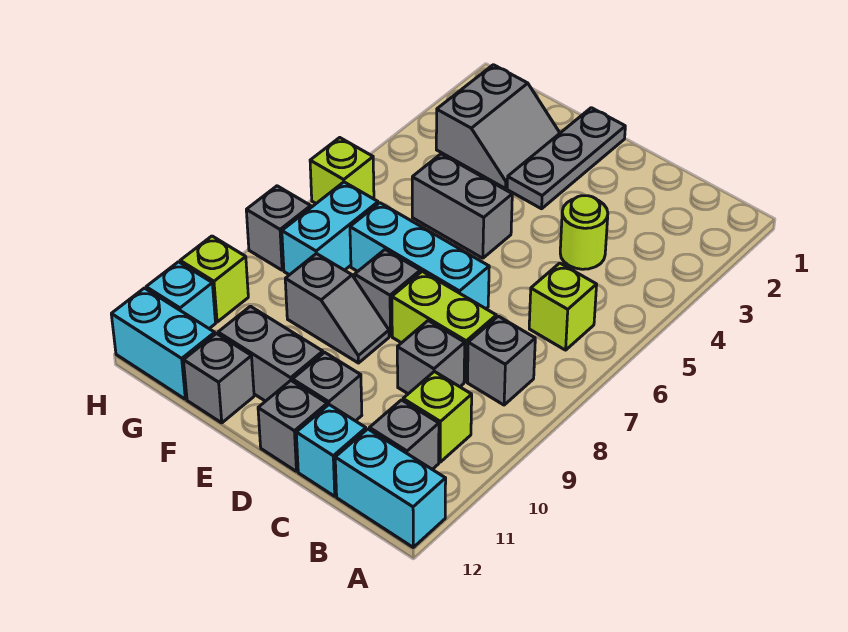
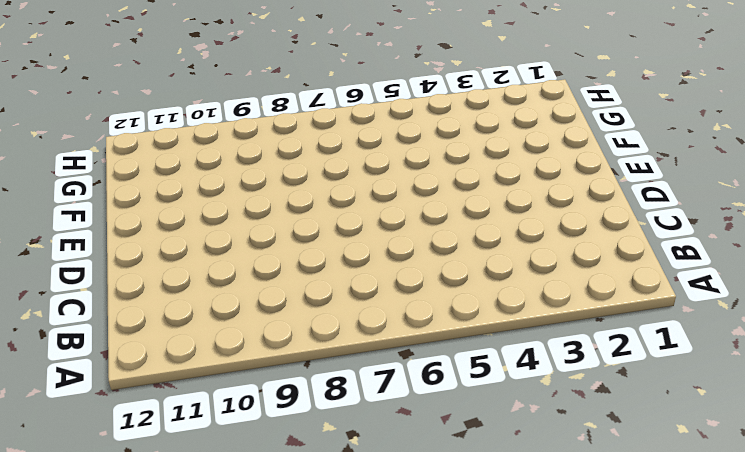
none -> cyan brick A12:B12 level 1
none -> lime brick B6 level 1
none -> grey brick B8 level 1

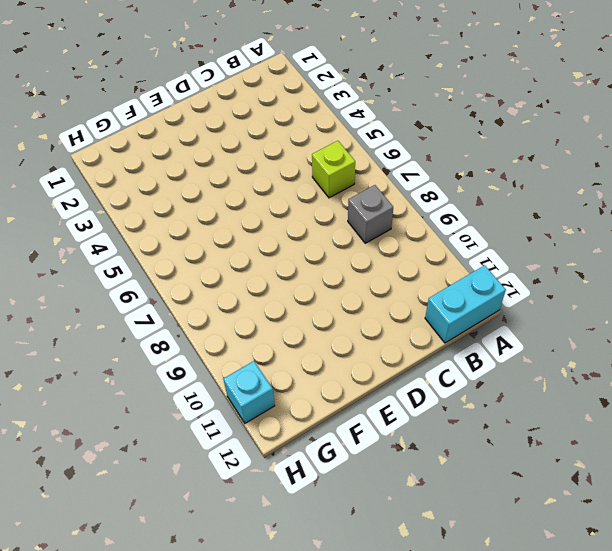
none -> lime brick B10 level 1
none -> grey brick B11 level 1
none -> lime round brick C4 level 1

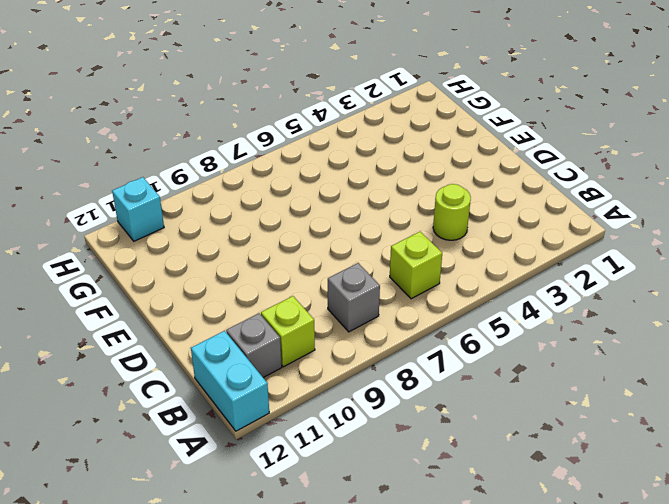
none -> lime brick C8:D8 level 1
none -> grey brick C9 level 1
none -> cyan brick C12 level 1

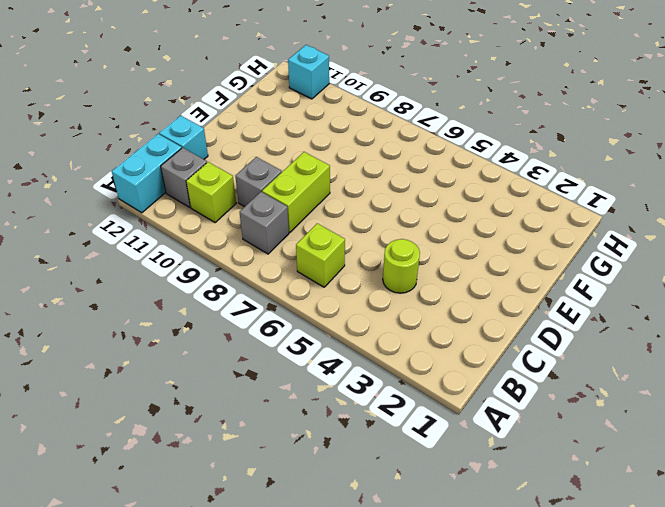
none -> cyan brick D7:F7 level 1
none -> grey brick D11 level 1
none -> grey brick D12 level 1

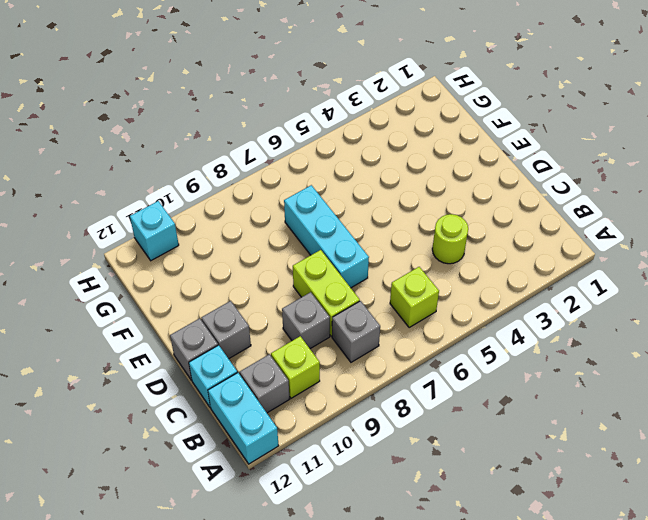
none -> grey plate E1:E3 level 1
none -> grey brick E5:F5 level 1
none -> grey brick E8 level 1

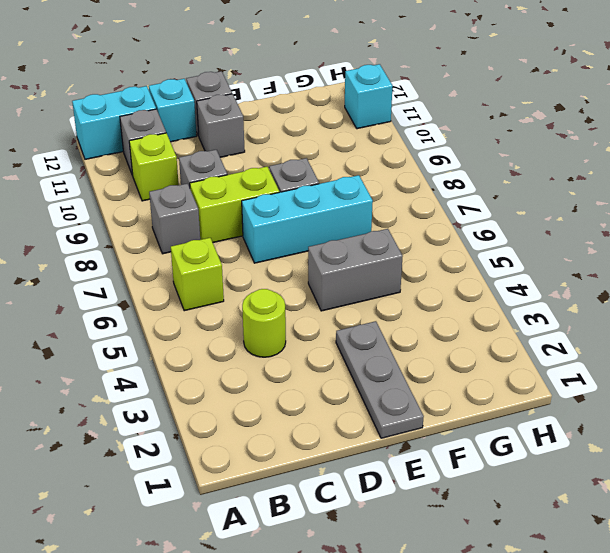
none -> grey slope E9:F9 level 1 top F
none -> grey brick E11:F11 level 1
none -> grey slope F2:G3 level 1 top G

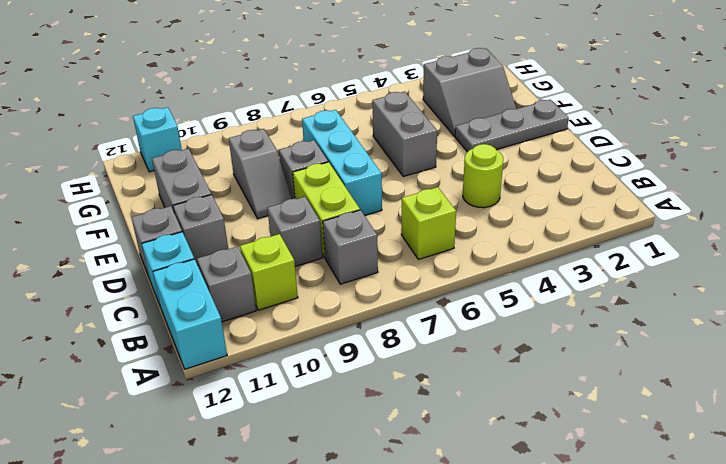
none -> grey brick F12 level 1
none -> cyan brick G7:G8 level 1
none -> cyan brick G12:H12 level 1

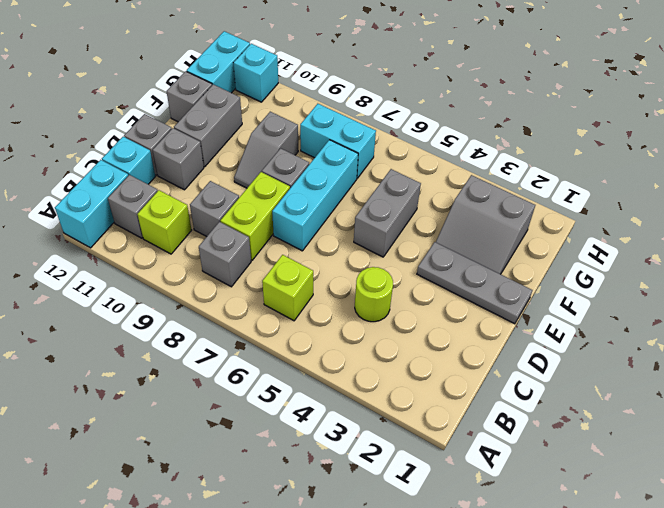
none -> lime brick H6 level 1
none -> grey brick H8 level 1
none -> lime brick H10 level 1

